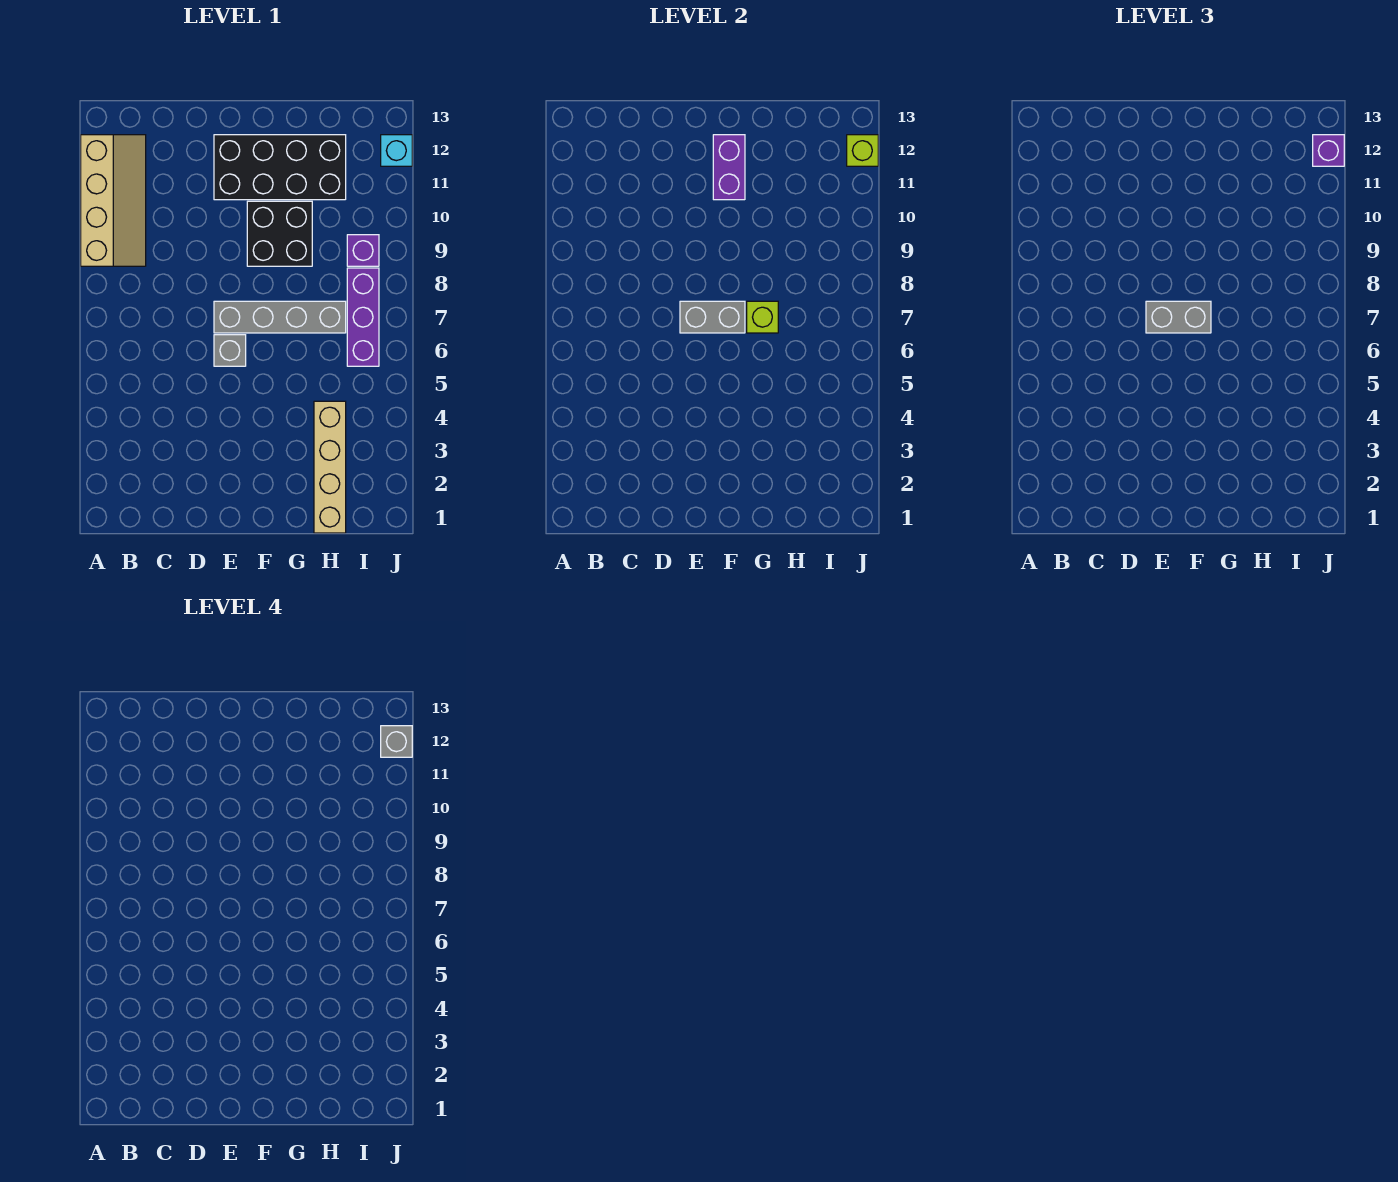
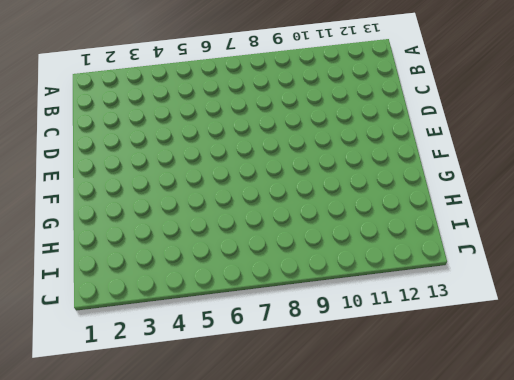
none -> tan slope A9:B12 level 1 top A
none -> grey brick E6 level 1
none -> grey brick E7:H7 level 1

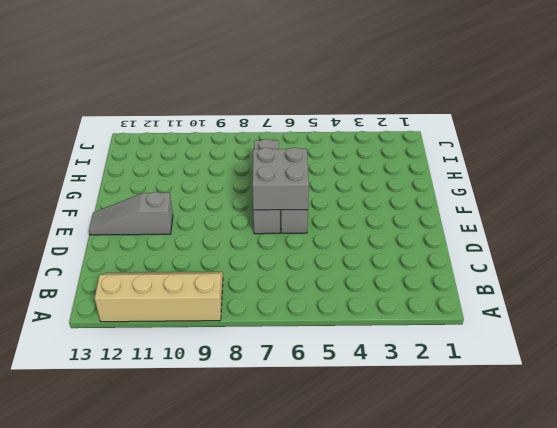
grey brick E6:F7 level 2 -> grey brick E7:F7 level 2
grey slope E11:E13 level 1 top 11 -> black brick E11:H12 level 1
none -> black brick F9:G10 level 1
none -> tan brick H1:H4 level 1
none -> purple brick I6:I8 level 1

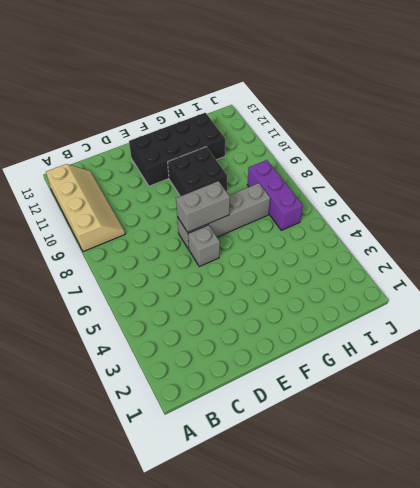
none -> tan brick H1:H4 level 1
none -> purple brick I9 level 1
none -> cyan brick J12 level 1

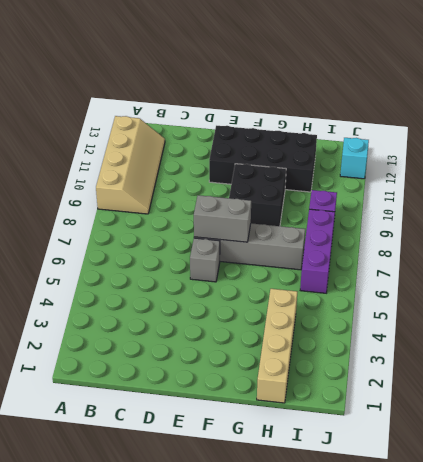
none -> purple brick F11:F12 level 2
none -> lime brick G7 level 2
none -> lime brick J12 level 2

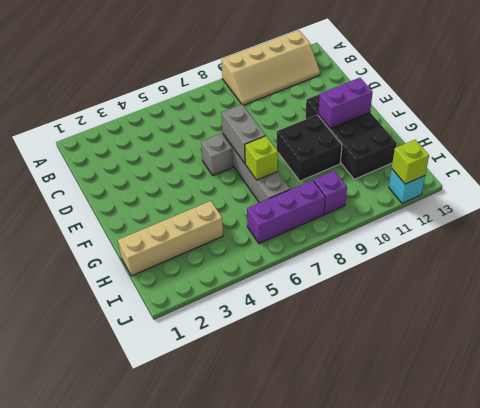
none -> grey brick E7:F7 level 3
none -> purple brick J12 level 3
none -> grey brick J12 level 4

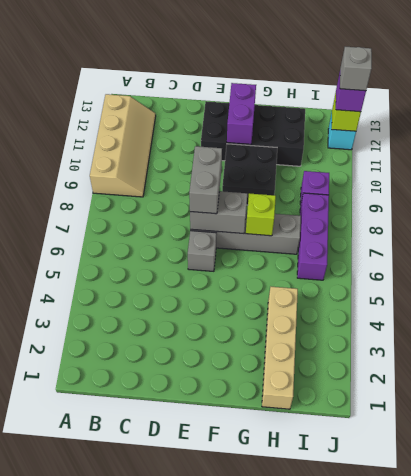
grey brick E7:E8 level 3 -> grey brick E7:F7 level 3

